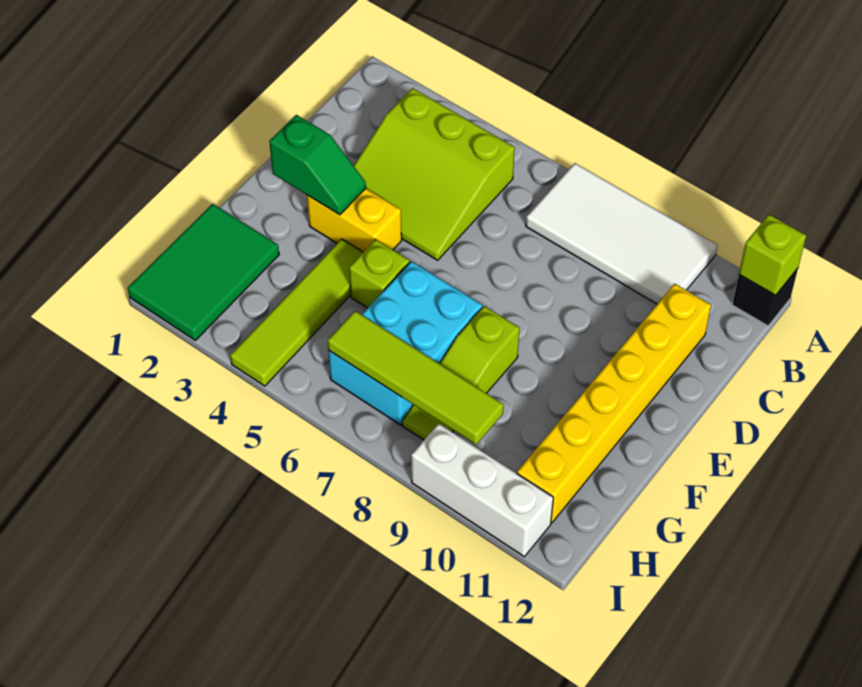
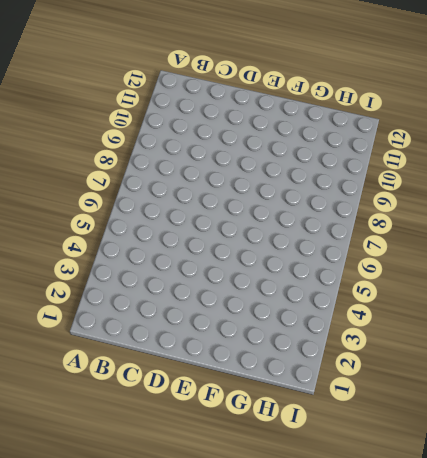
none -> white tile A7:B10 level 1
none -> black brick A12 level 1
none -> lime slope B3:D5 level 1 top B

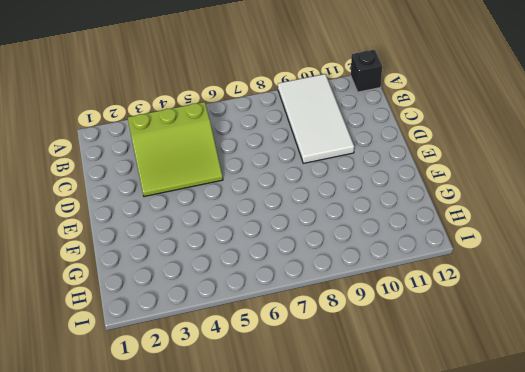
white tile A9:D10 level 1 -> white tile A7:B10 level 1
none -> yellow brick C11:H11 level 1
none -> yellow brick E3:E4 level 1
none -> lime tile F4:I4 level 1

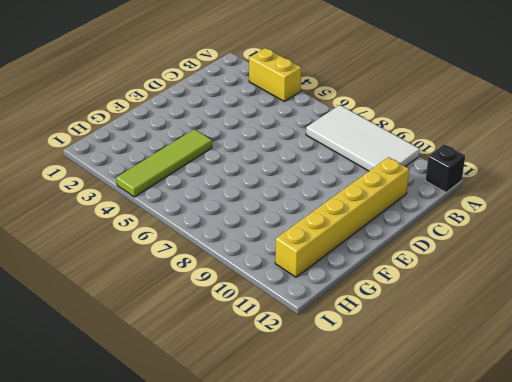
yellow brick A3:A4 level 1 -> yellow brick E3:E4 level 1
none -> lime slope B3:D5 level 1 top B
none -> lime brick F5 level 1
none -> cyan brick F6:H7 level 1

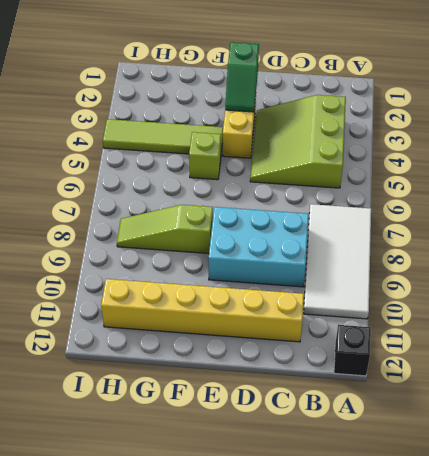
cyan brick C8:E9 level 1 -> cyan brick F6:H7 level 1
none -> green tile G1:I2 level 1
none -> white brick I9:I11 level 1
none -> lime brick A12 level 2

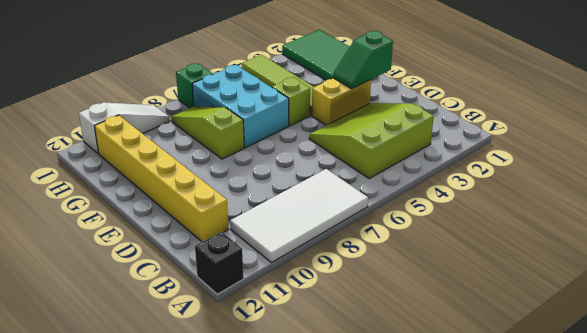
green brick I7 level 1 -> none
white slope I9:I11 level 1 top 11 -> white brick I9:I11 level 1
none -> lime brick A12 level 2
none -> lime tile H6:H9 level 2

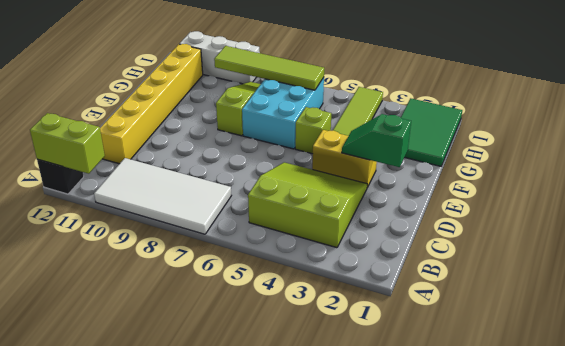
lime brick A11:A12 level 2 -> lime brick A12 level 2

